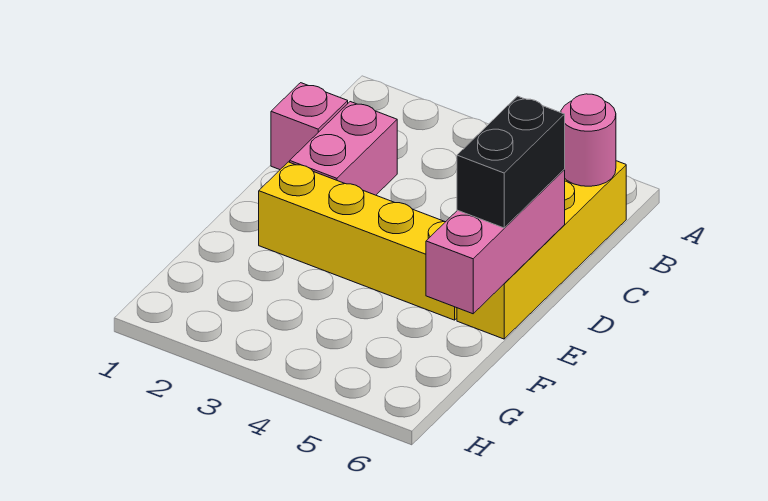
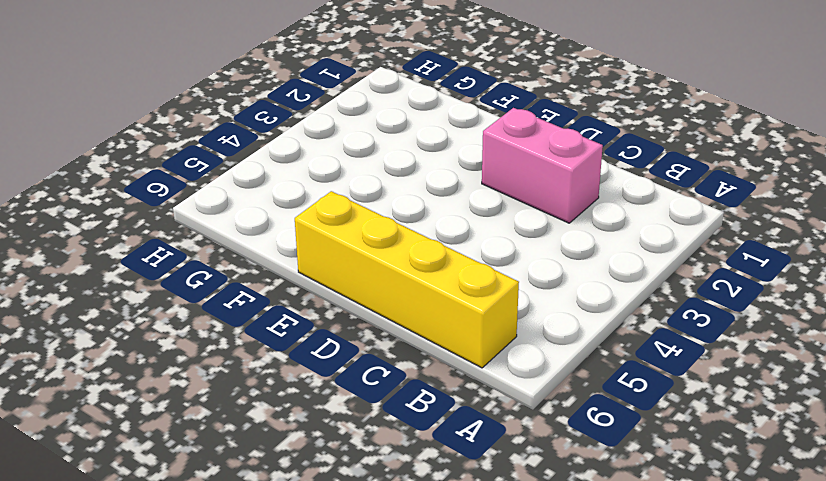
none -> pink brick C1 level 1
none -> yellow brick E2:E5 level 1

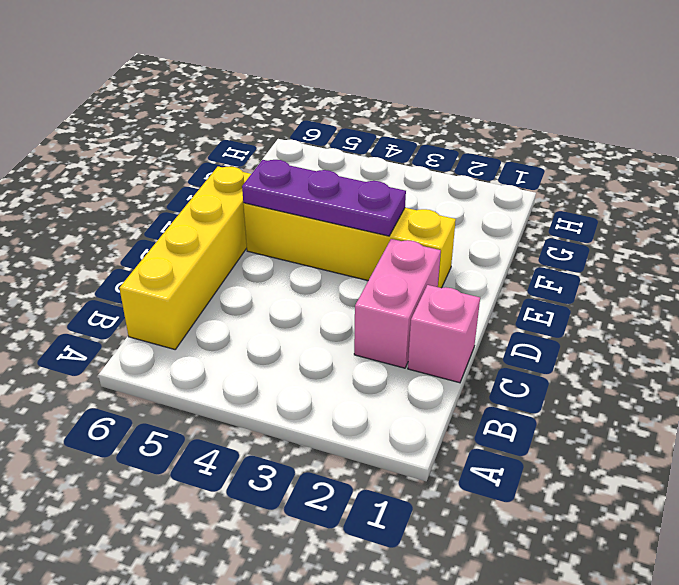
purple plate E3:E5 level 2 -> none
none -> pink round brick B6 level 2
none -> pink brick D6:F6 level 2

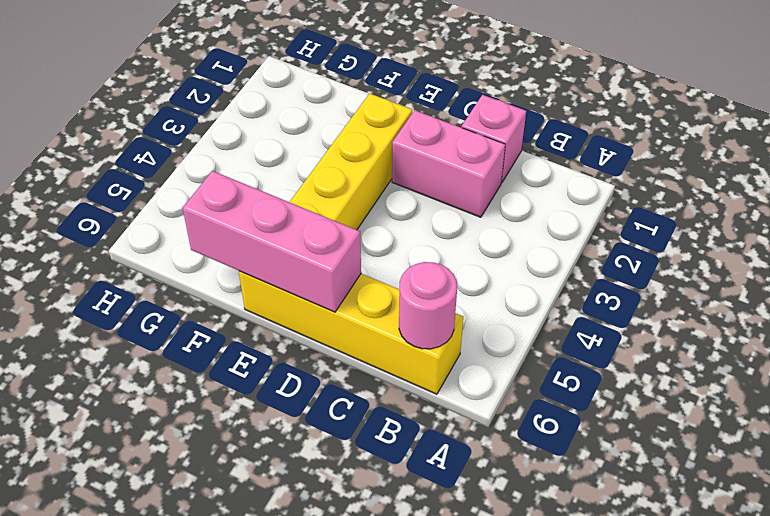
none -> black brick D6:E6 level 3

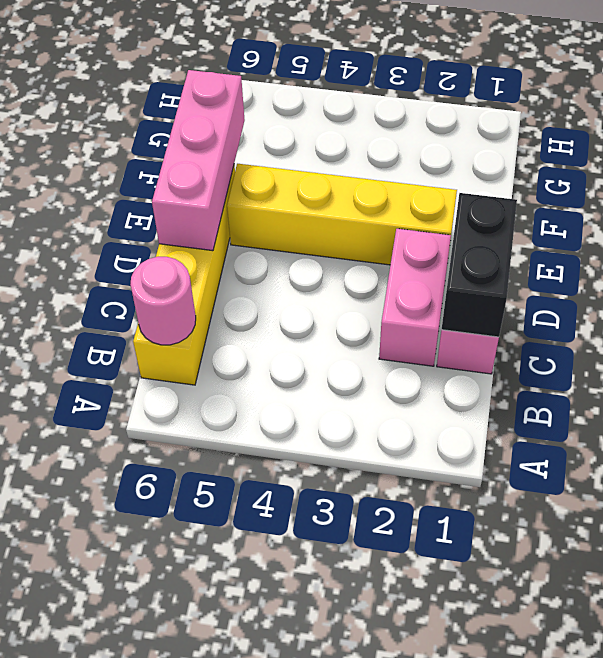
black brick C1:D1 level 2 -> black brick D6:E6 level 3

